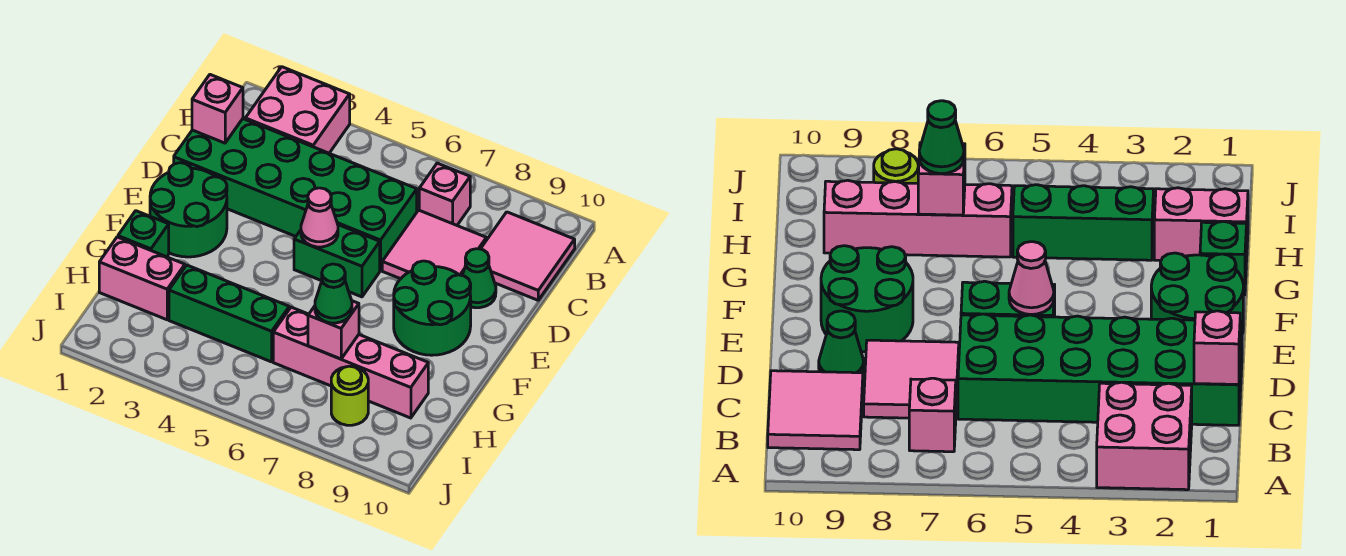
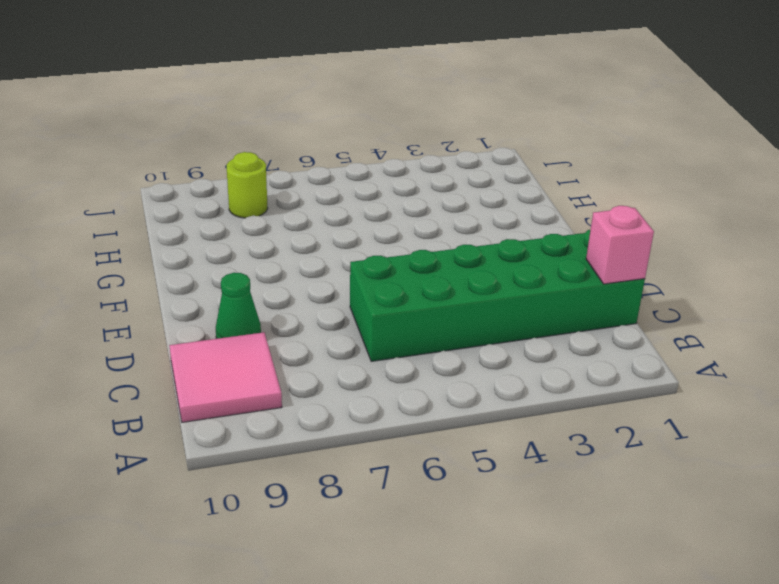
none -> pink brick A2:B3 level 1
none -> pink brick B7 level 1
none -> pink tile C7:D8 level 1

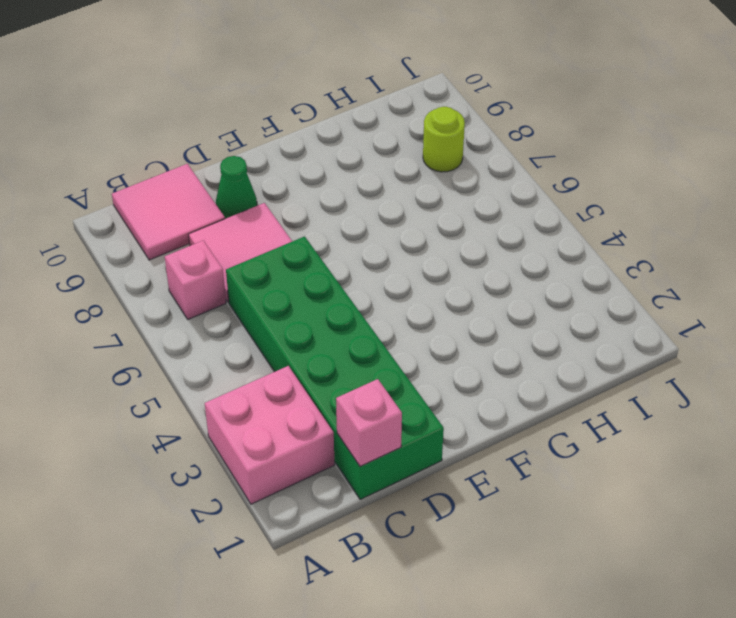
none -> green round brick E1:F2 level 1
none -> green brick E5:E6 level 1
none -> green round brick E8:F9 level 1

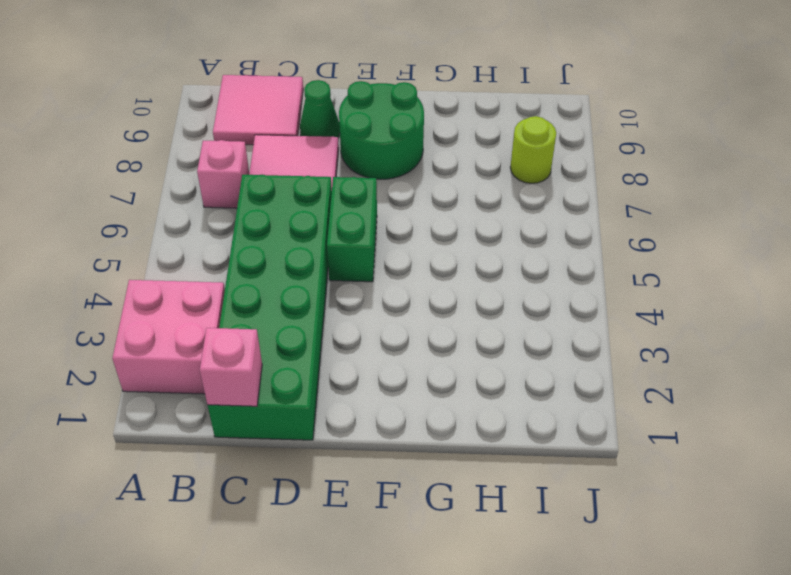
none -> green round brick E1:F2 level 1
none -> green brick G1 level 1
none -> pink brick H1:H2 level 1

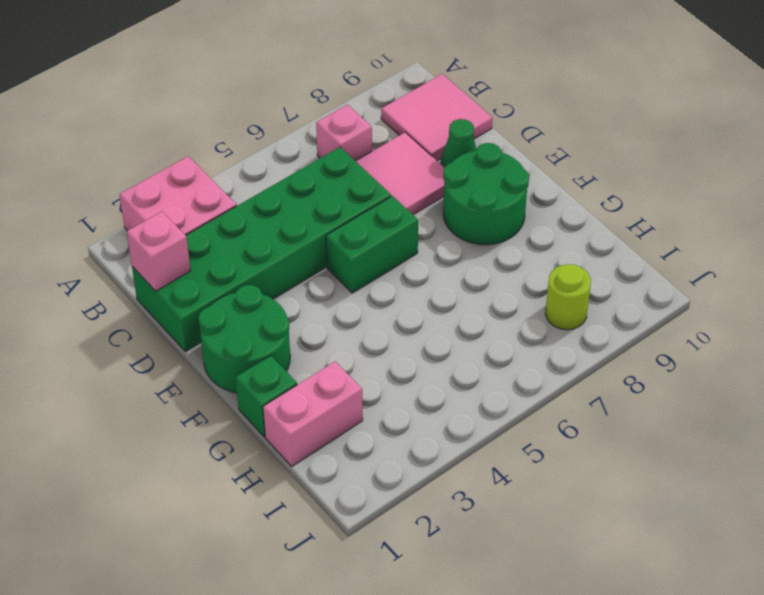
none -> green brick H3:H5 level 1
none -> pink brick H6:H9 level 1
none -> pink cone E5 level 2

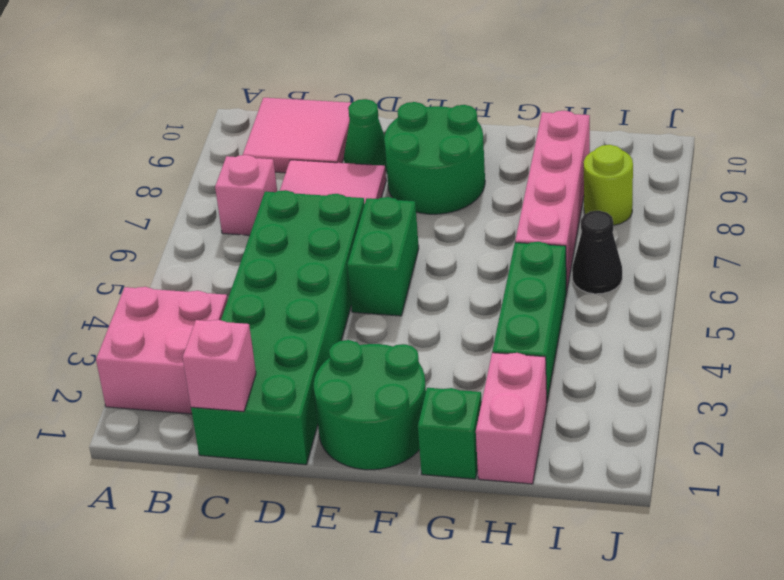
black cone I6 level 1 -> none
none -> pink cone E5 level 2
none -> pink brick H7 level 2
none -> green cone H7 level 3

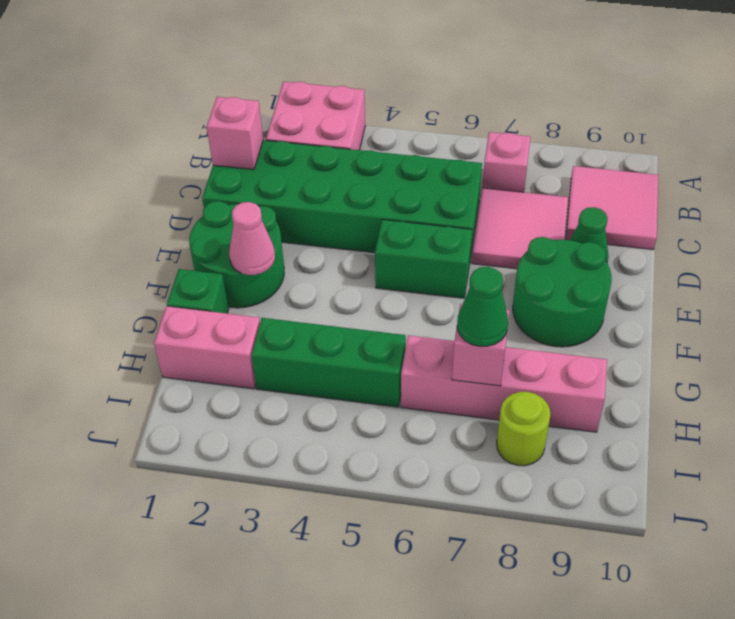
pink cone F2 level 2 -> pink cone E5 level 2

